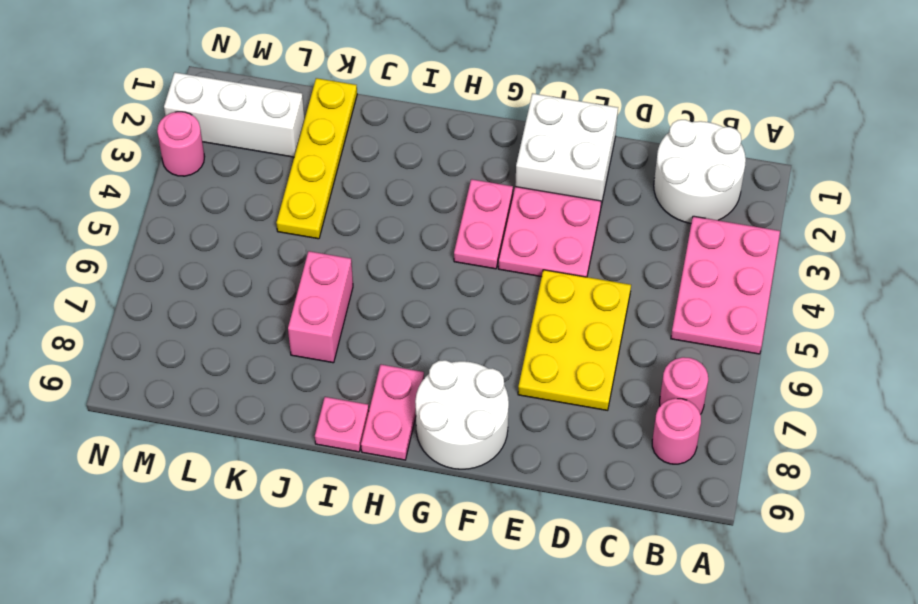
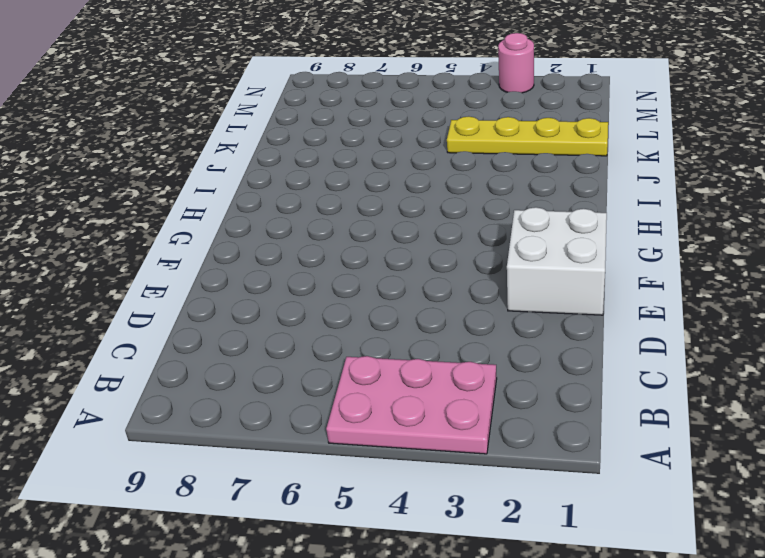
none -> white round brick B1:C2 level 1
none -> pink round brick B7 level 1
none -> pink round brick B8 level 1

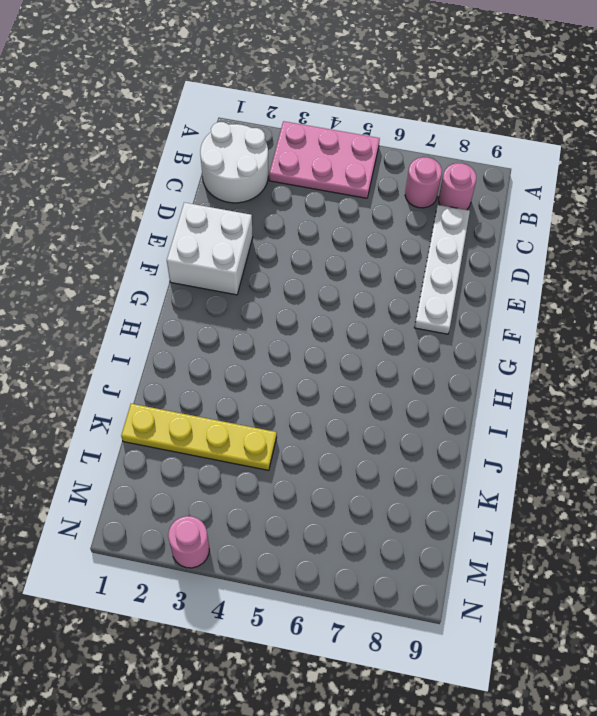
white plate C8:F8 level 1 -> white round brick F8:G9 level 1
none -> yellow plate D5:E7 level 1
none -> pink plate E3:F4 level 1
none -> pink plate G3:G4 level 1

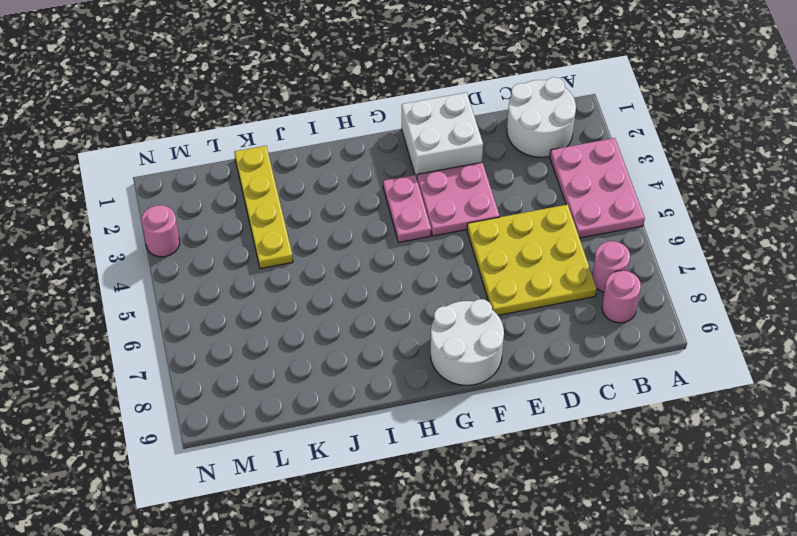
yellow plate C5:E7 level 1 -> yellow plate D5:E7 level 1
none -> pink plate H8:H9 level 1
none -> pink plate I9 level 1
none -> pink brick J6:J7 level 1

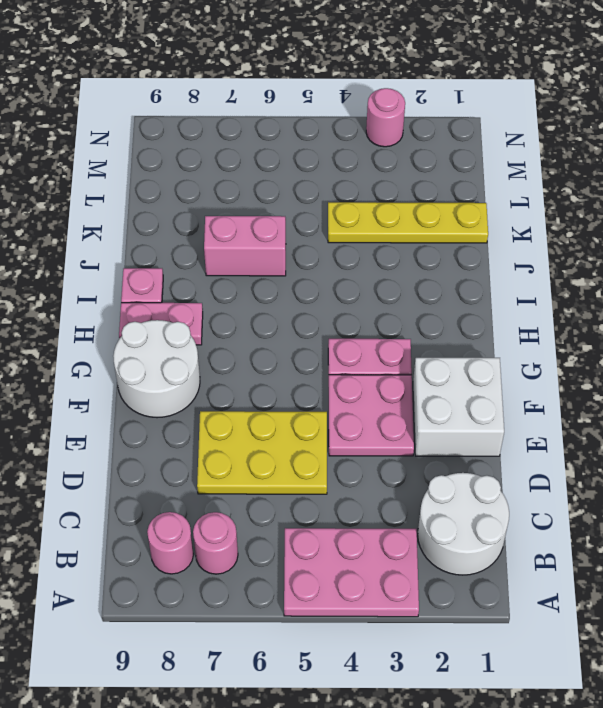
none -> white brick L2:N2 level 1

